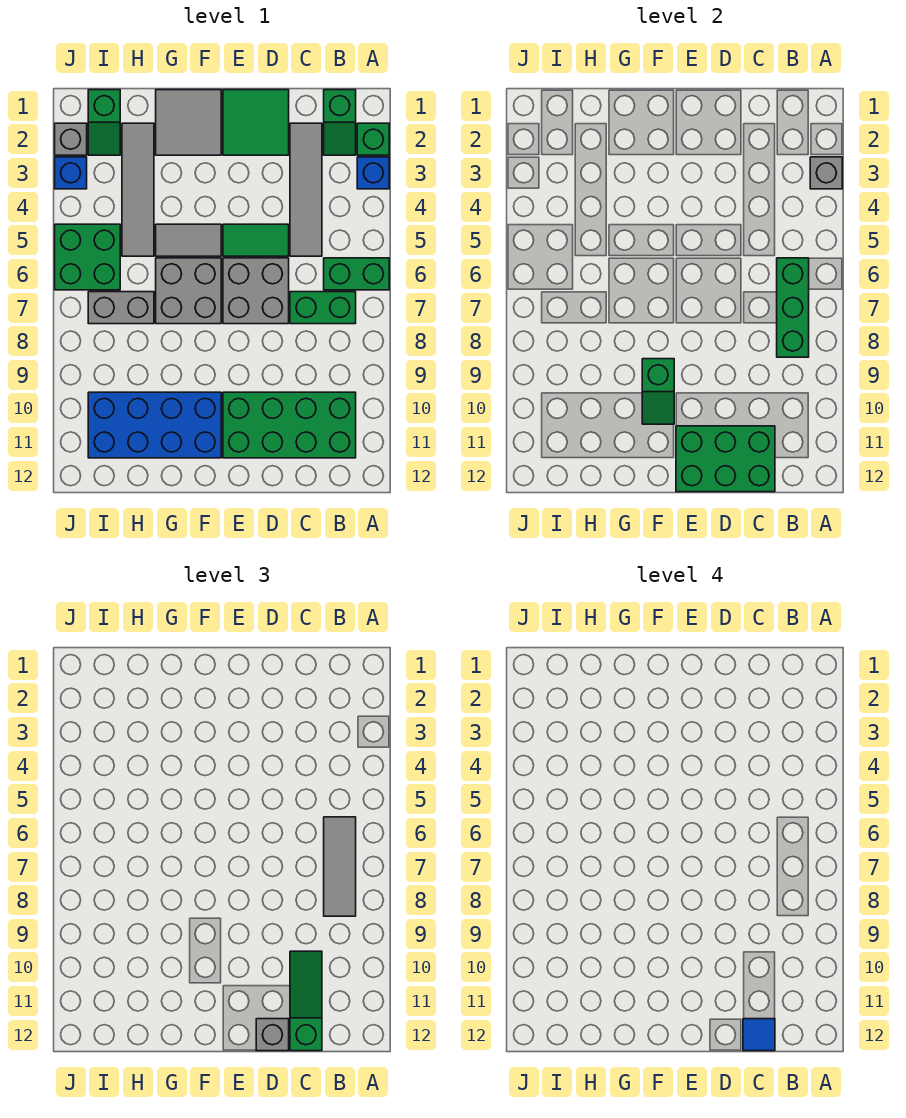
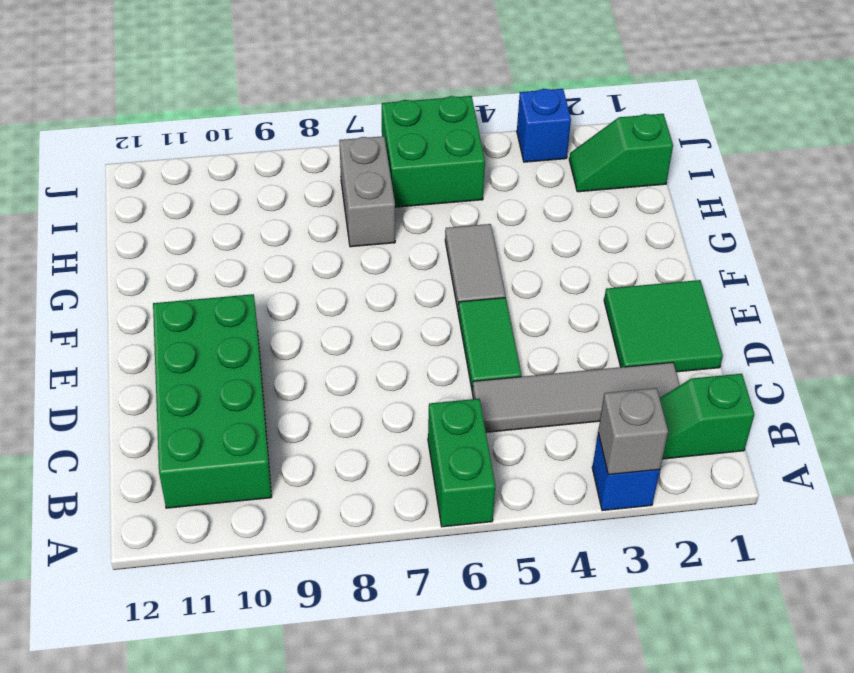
none -> green brick A2 level 1
none -> green brick B7:C7 level 1
none -> grey brick D6:E7 level 1

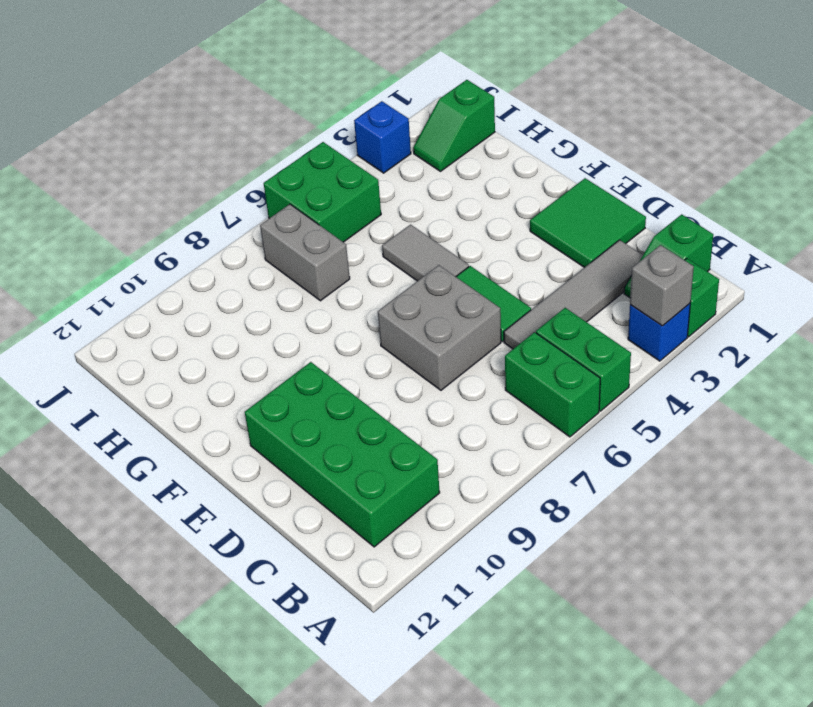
green brick A5:B5 level 1 -> green brick B7:C7 level 1
none -> grey tile F1:G2 level 1
none -> grey brick F6:G7 level 1
none -> blue brick F10:I11 level 1

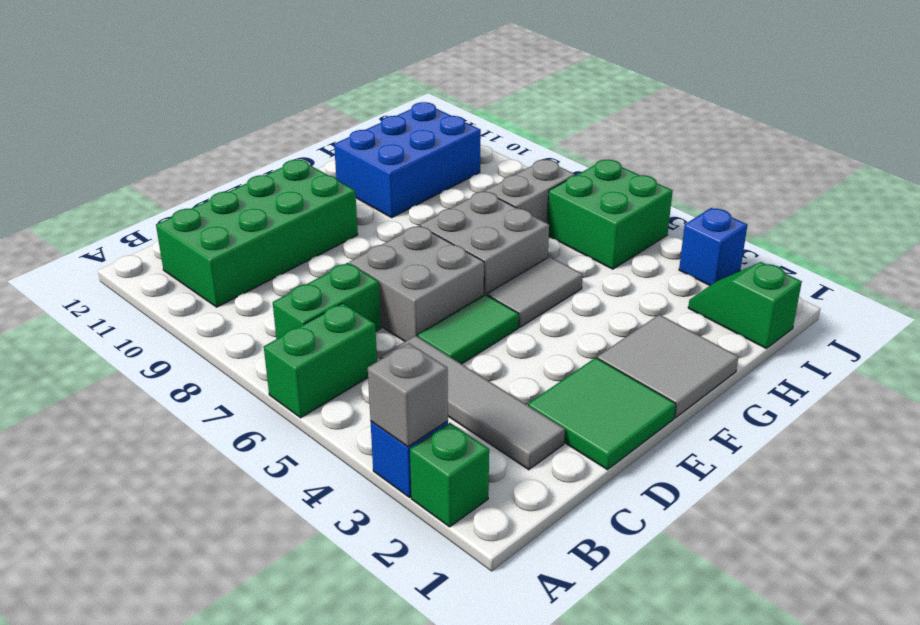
blue brick G10:I11 level 1 -> blue brick F10:I11 level 1
none -> green slope B1:B2 level 1 top 1
none -> grey tile H2:H5 level 1
none -> grey brick J2 level 1

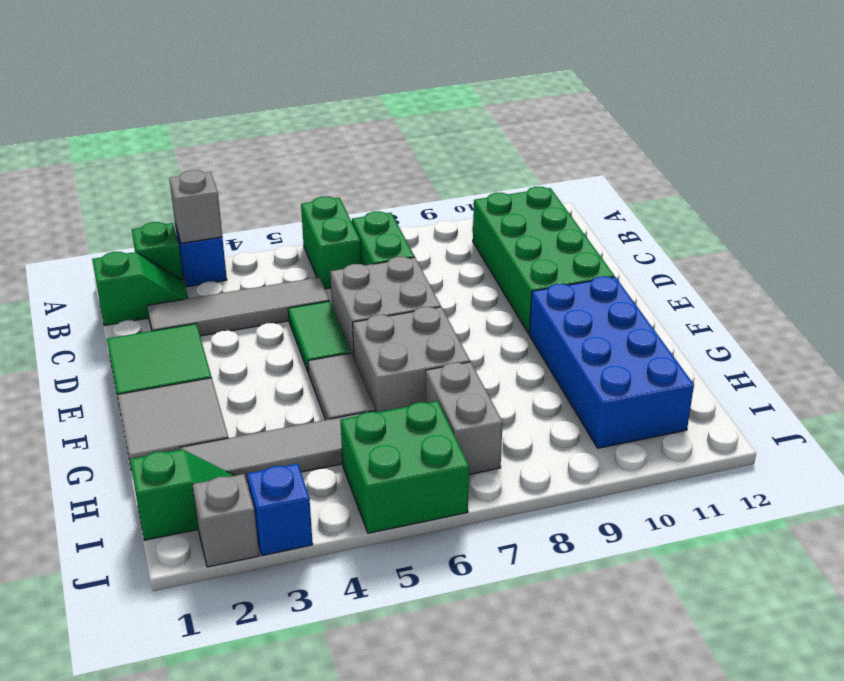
none -> green brick B6:B8 level 2
none -> green brick C11:E12 level 2
none -> green slope F9:F10 level 2 top 9

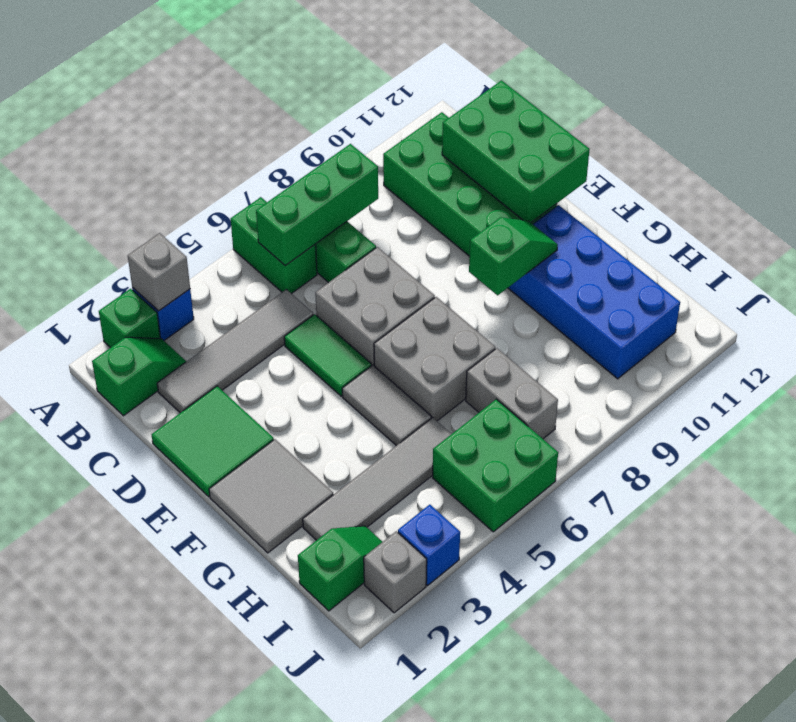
none -> grey tile B6:B8 level 3
none -> green slope C10:C12 level 3 top 12
none -> grey brick D12 level 3

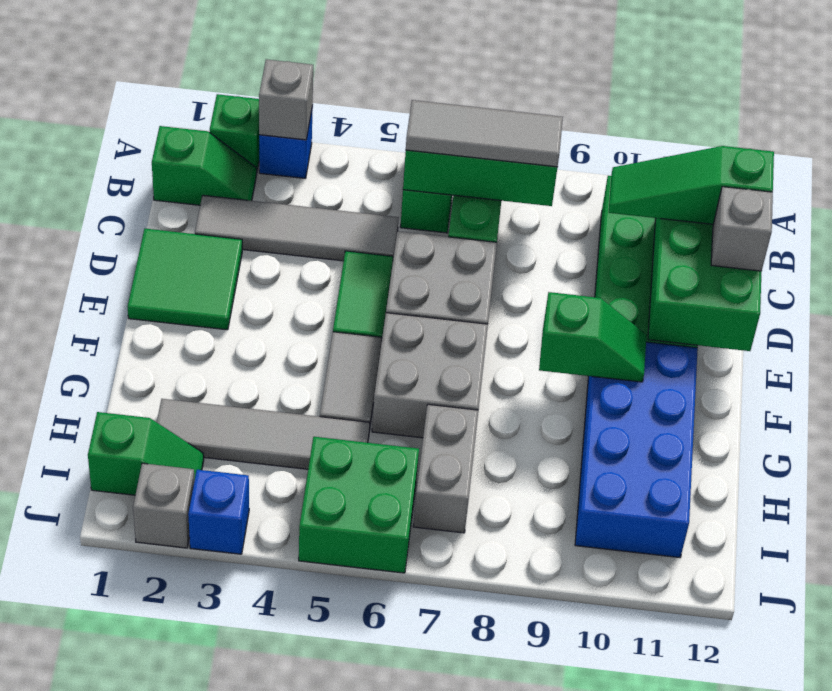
none -> grey tile F1:G2 level 1
none -> blue tile C12 level 4

